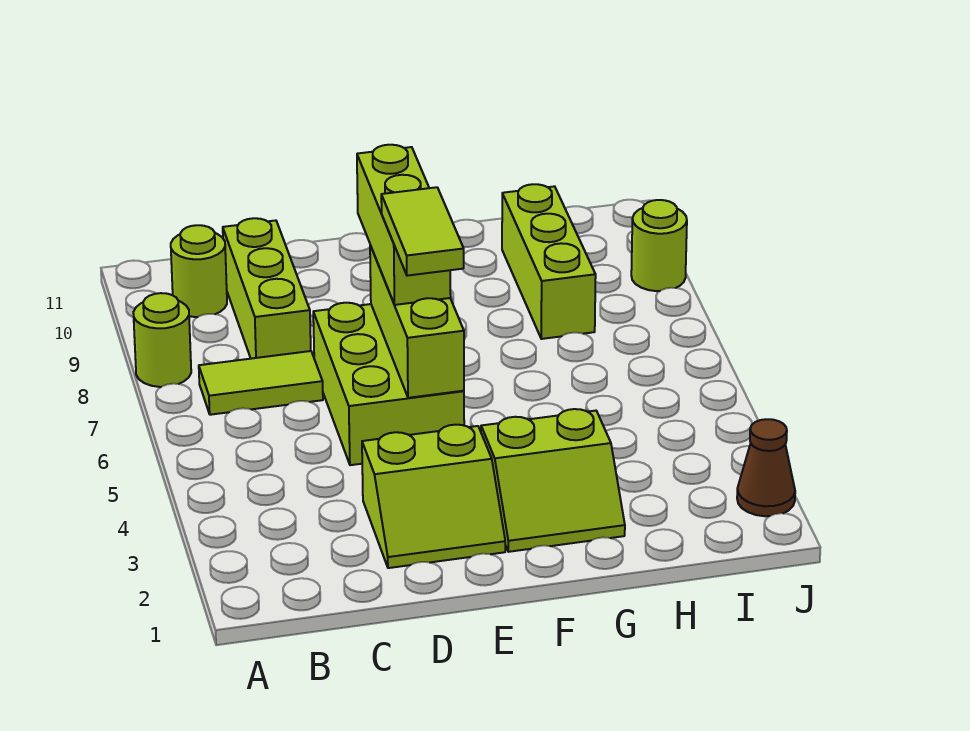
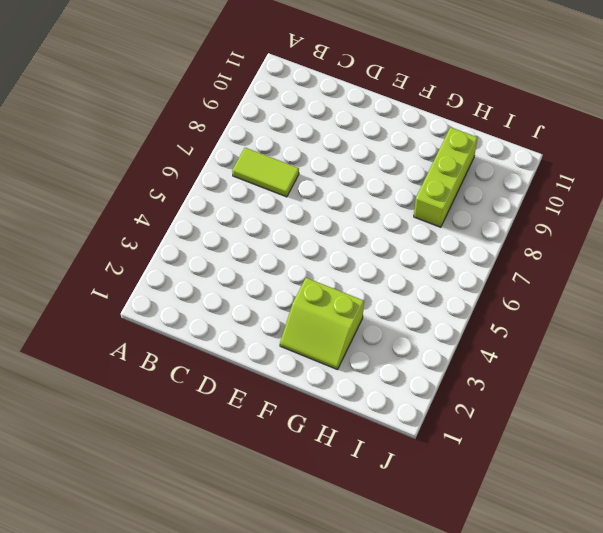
none -> lime round brick A8 level 1
none -> lime round brick B10 level 1
none -> lime brick C8:C10 level 1

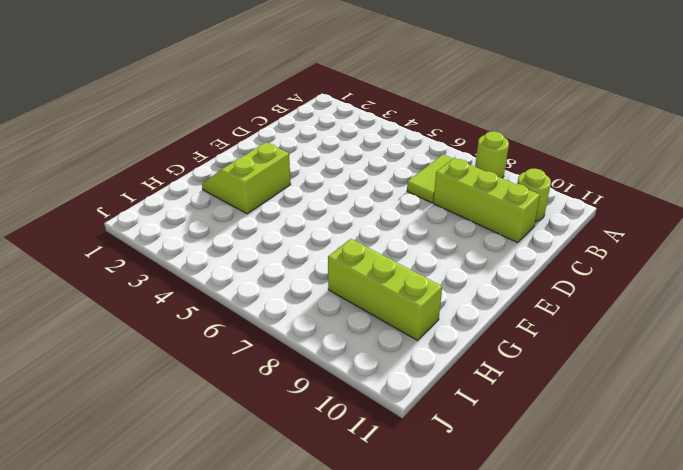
none -> lime slope D2:E3 level 1 top 3
none -> lime brick D5:E7 level 1
none -> brown cone J2 level 1

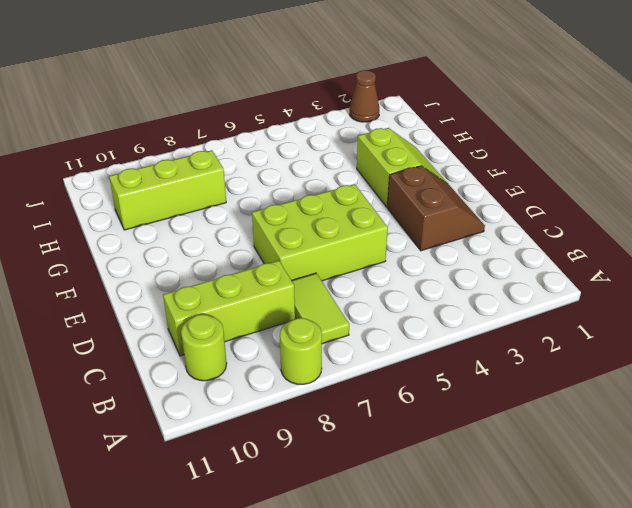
brown slope D2:E3 level 1 top 3 -> lime slope D2:E3 level 1 top 3
none -> lime round brick J9 level 1
none -> lime brick E5:E7 level 2
none -> lime brick E6:E8 level 3

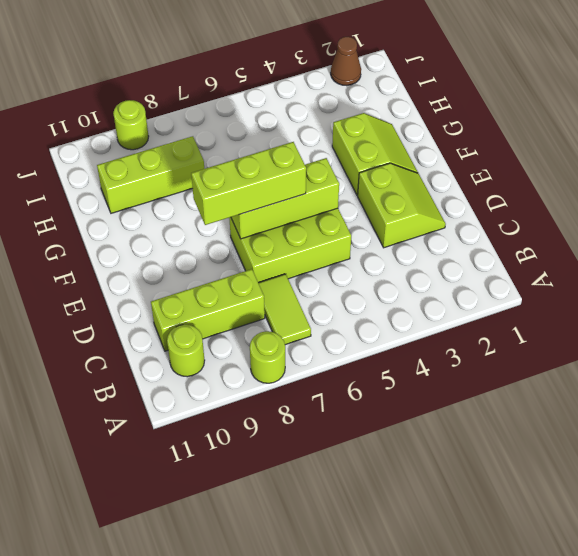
none -> lime tile E5:E6 level 4

